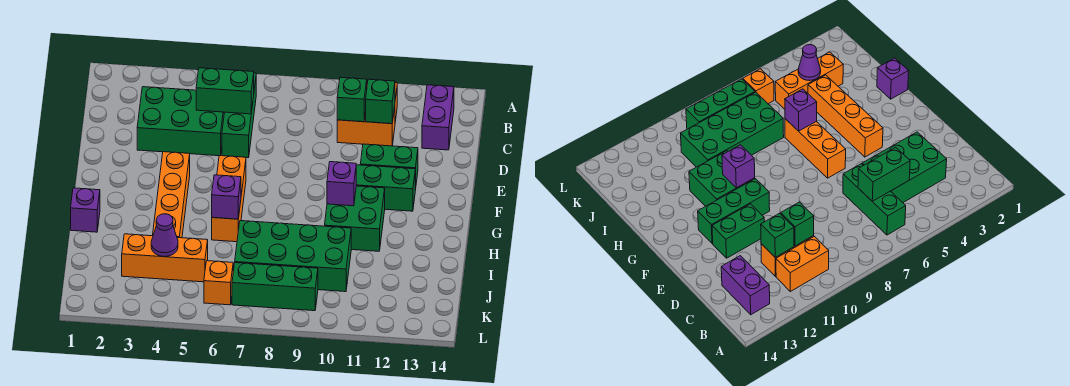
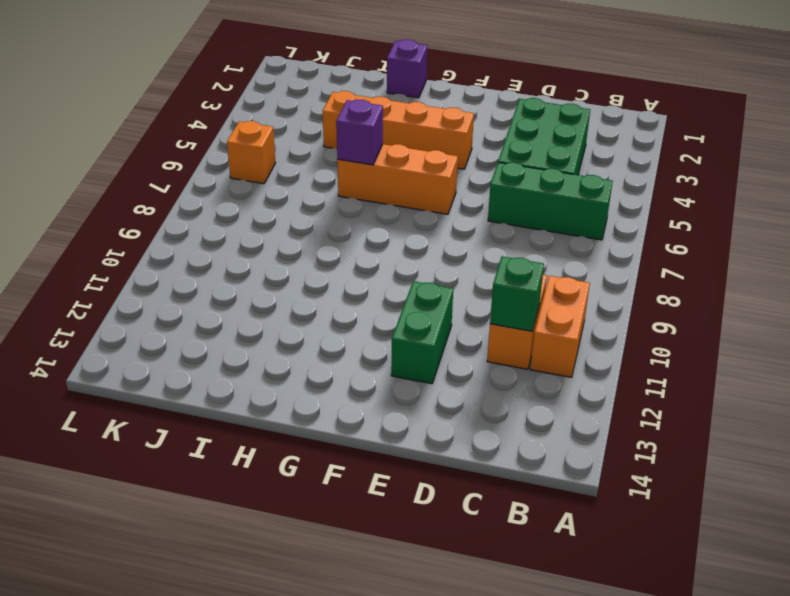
none -> purple brick B13:C13 level 1
none -> green brick F10:F12 level 1
none -> green brick G10:H11 level 1

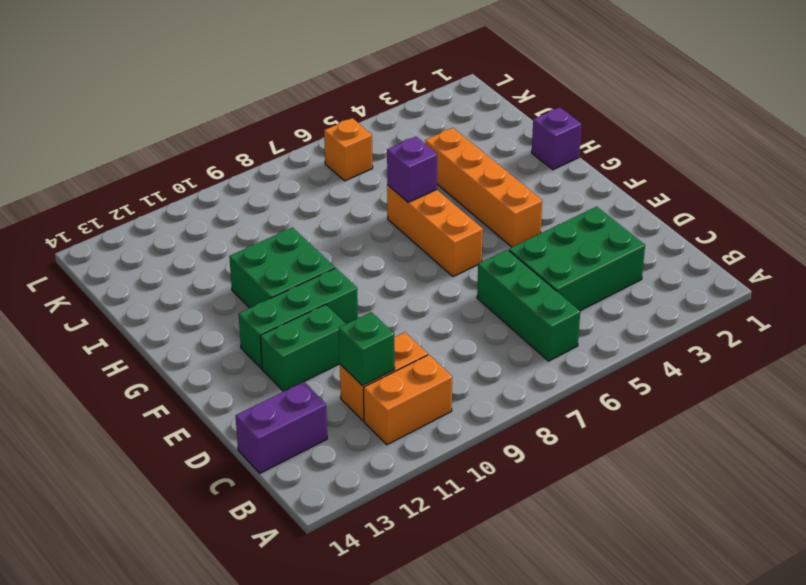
purple brick C13:C14 level 1 -> purple brick B13:C13 level 1
none -> green brick I7:J10 level 1
none -> orange brick J3:J5 level 1
none -> green brick K7:K9 level 1

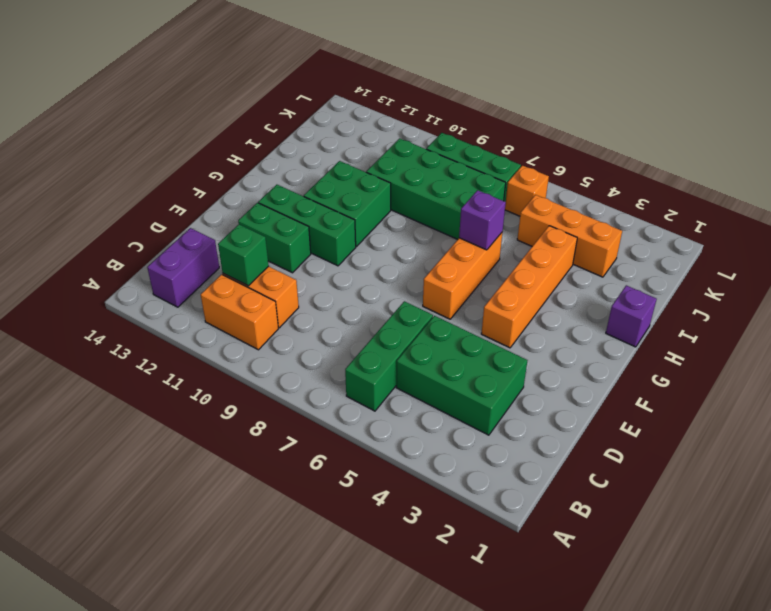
none -> green brick C5:C6 level 2
none -> green brick C10 level 2
none -> purple brick G10 level 2

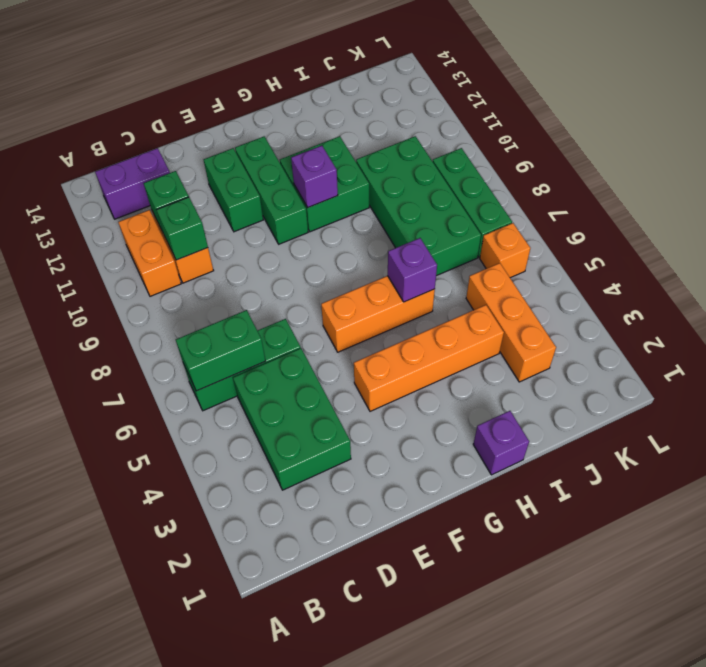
green brick B6:C6 level 2 -> green brick C5:C6 level 2
none -> purple cone J4 level 2

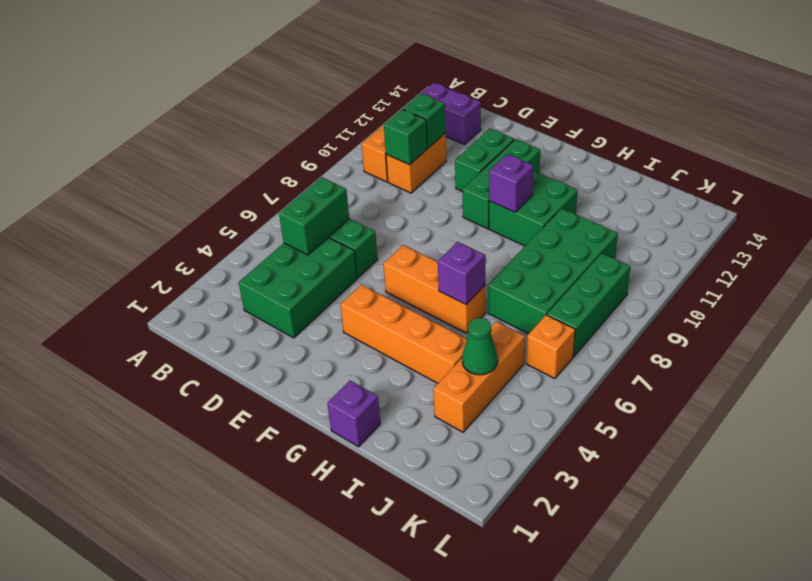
green cone J4 level 2 -> purple cone J4 level 2

